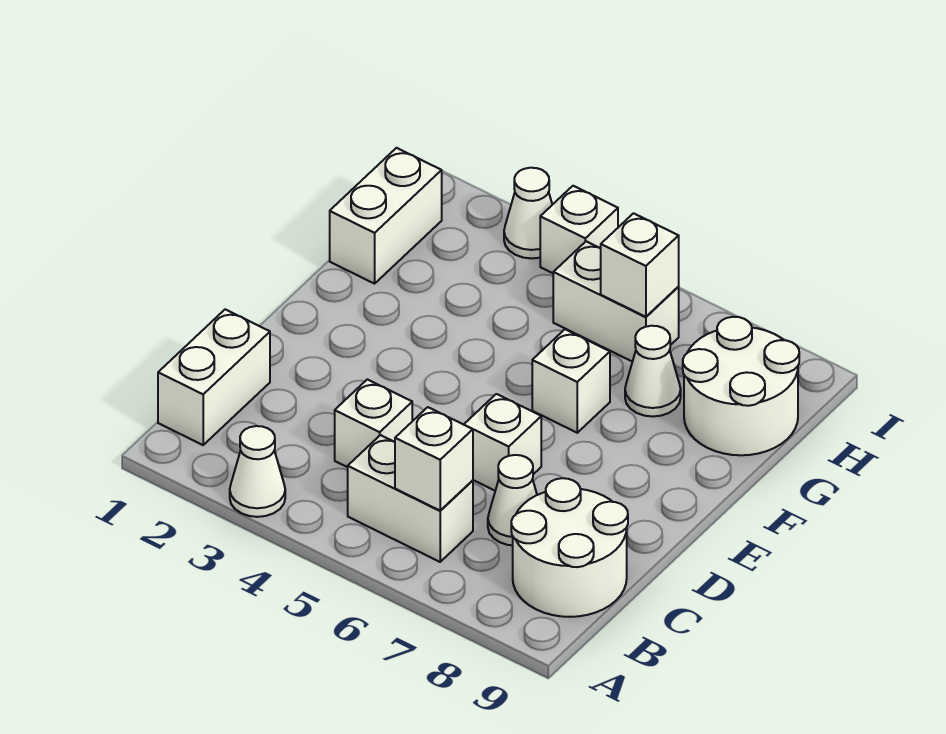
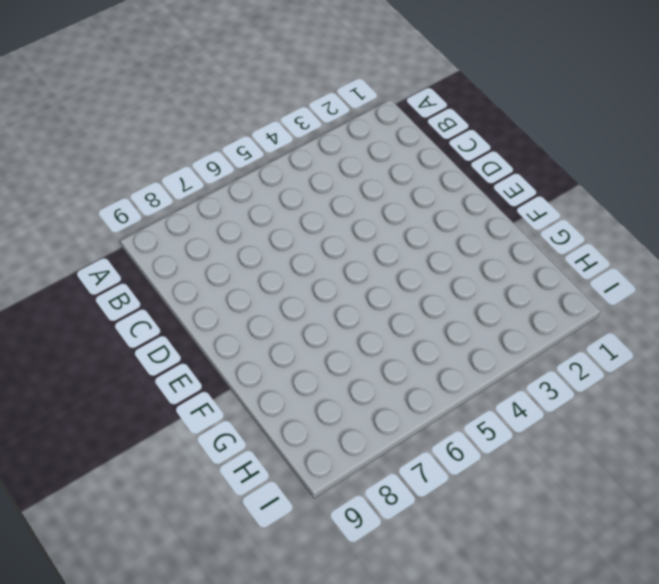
none -> white cone A3 level 1
none -> white brick B1:C1 level 1
none -> white brick B5:B6 level 1

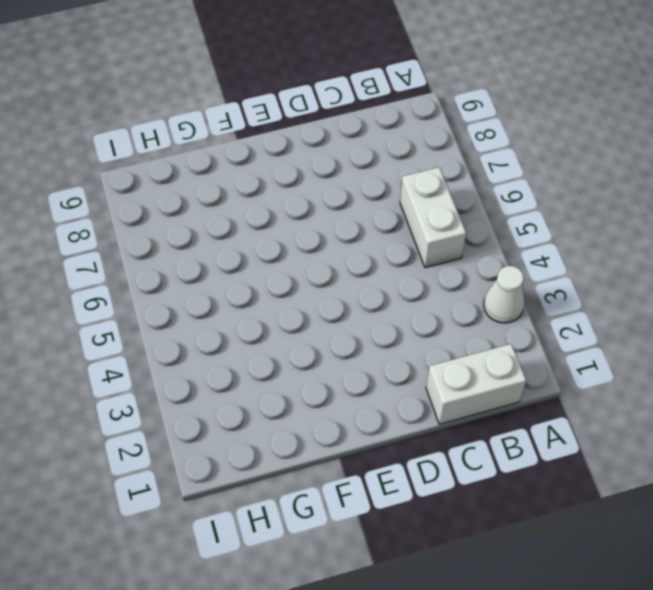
none -> white round brick B8:C9 level 1
none -> white brick C4 level 1
none -> white cone C7 level 1

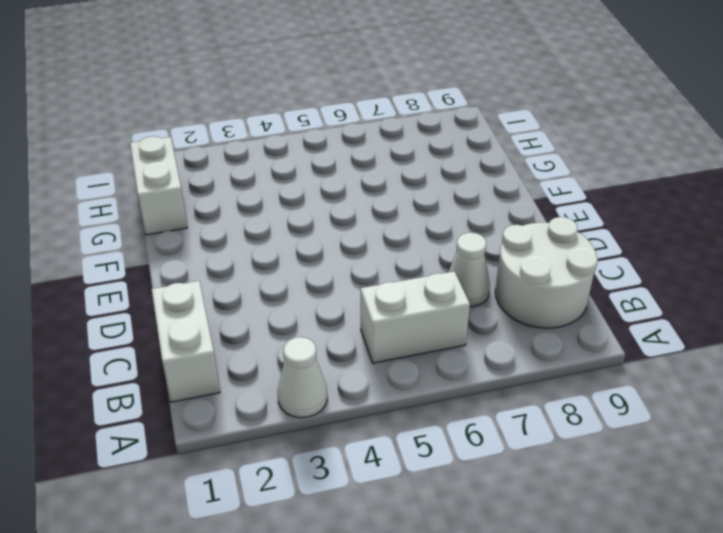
none -> white brick C4 level 1
none -> white brick D6 level 1
none -> white brick F6 level 1

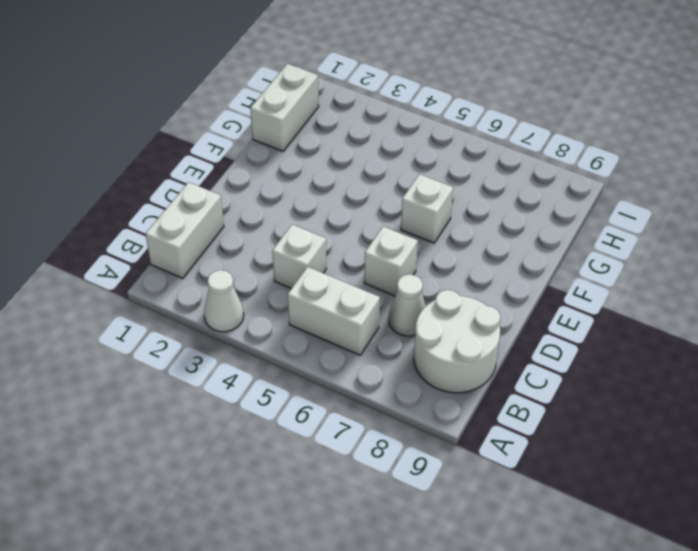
none -> white cone G7 level 1
none -> white round brick G8:H9 level 1
none -> white brick H5:H6 level 1

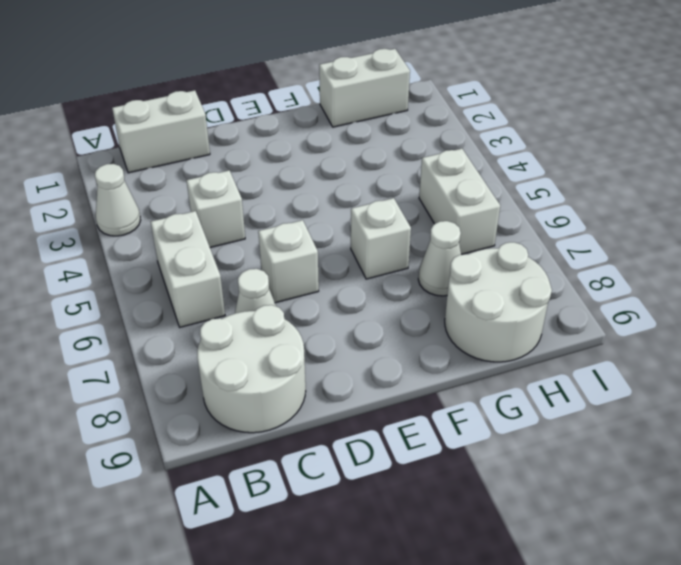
none -> white cone I3 level 1
none -> white brick I4 level 1
none -> white brick B6 level 2

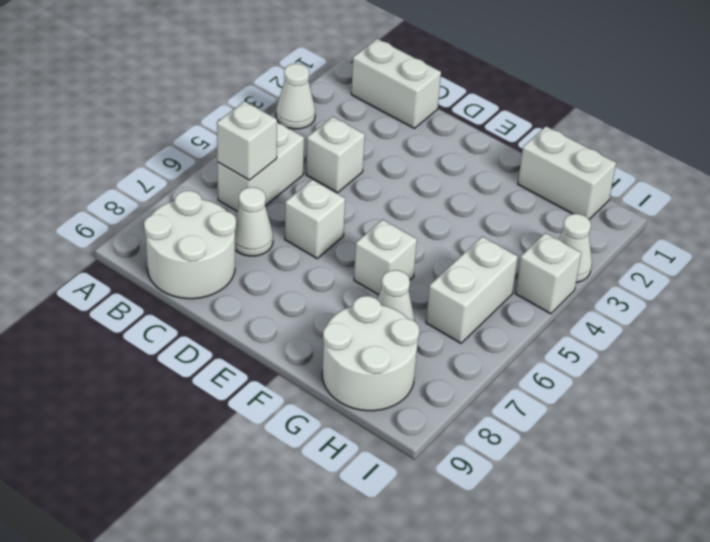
none -> white brick H6 level 2

